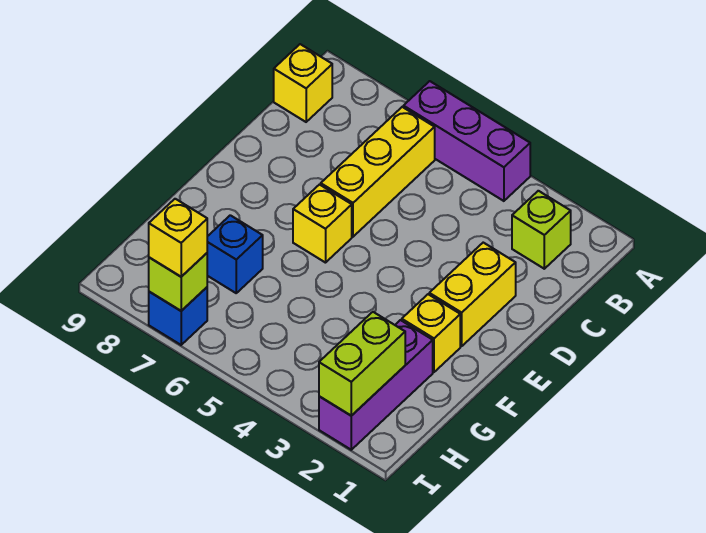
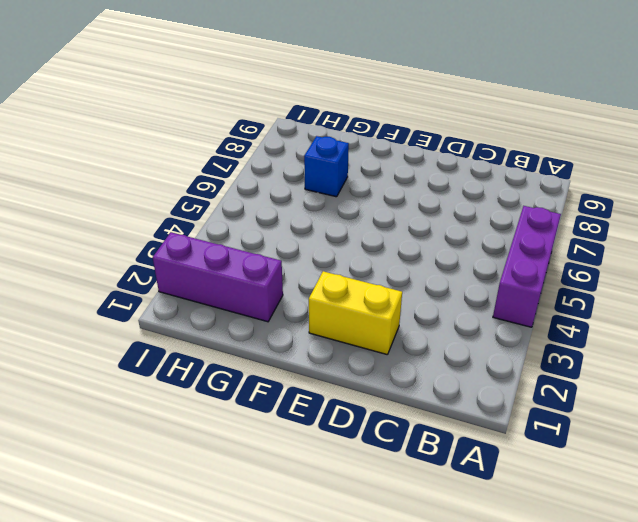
none -> lime brick B2 level 1
none -> yellow brick B6:D6 level 1
none -> yellow brick B9 level 1

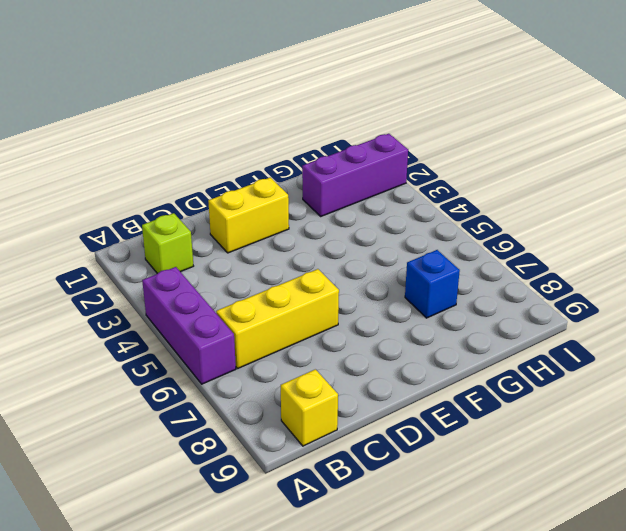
none -> yellow brick E6 level 1
none -> yellow brick F2 level 1
none -> blue brick I7 level 1

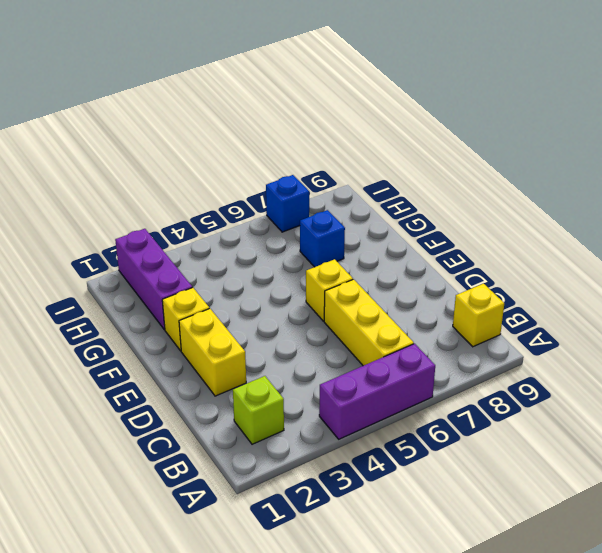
none -> lime brick H2:I2 level 2
none -> lime brick I7 level 2
none -> yellow brick I7 level 3

